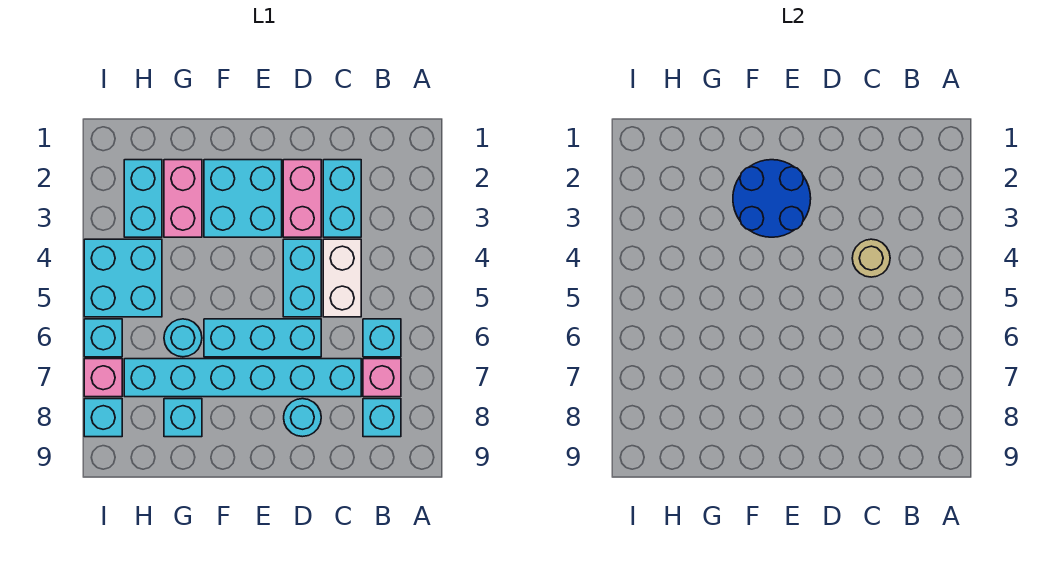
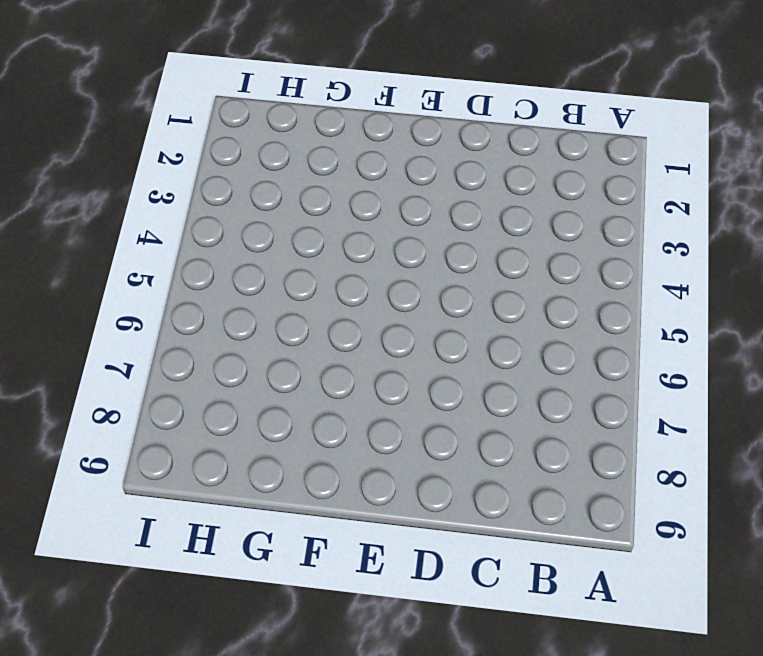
none -> cyan brick B6 level 1
none -> pink brick B7 level 1
none -> cyan brick B8 level 1

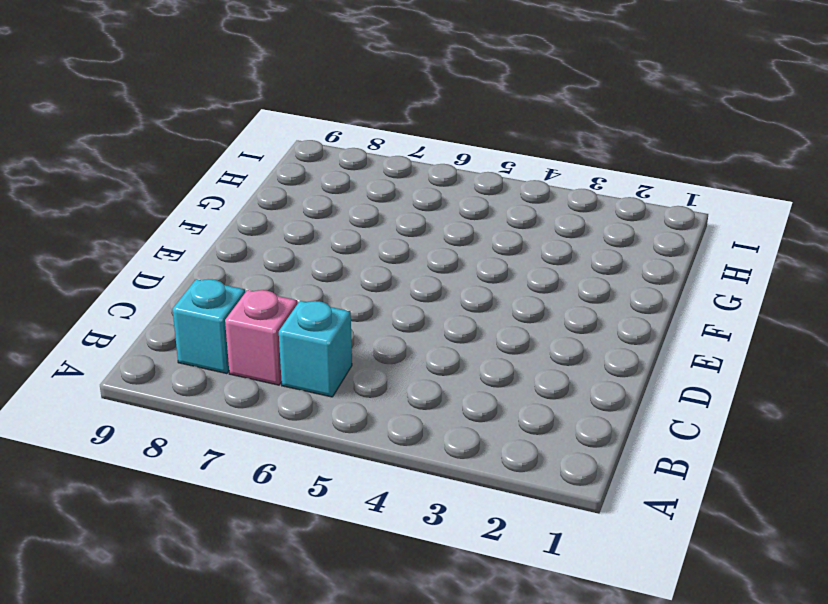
none -> cyan brick C2:C3 level 1
none -> white brick C4:C5 level 1
none -> cyan brick C7:H7 level 1

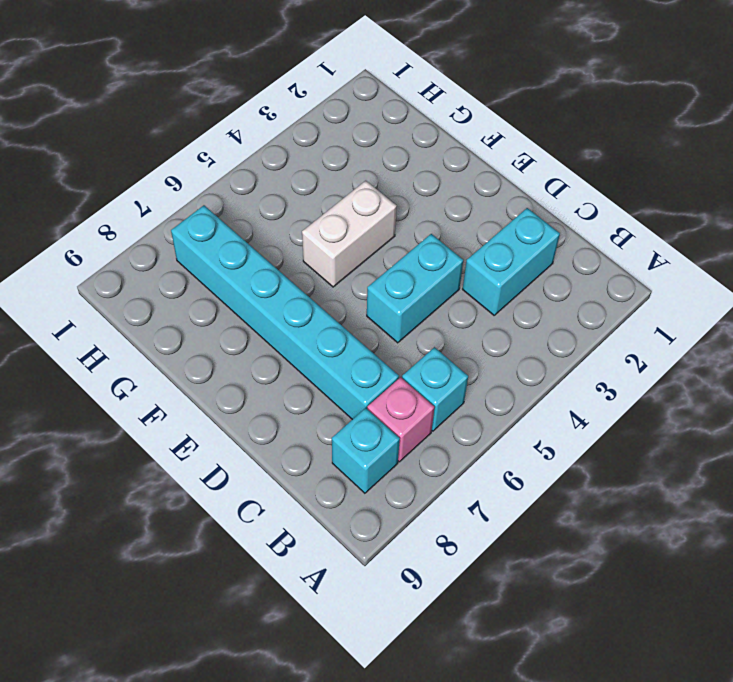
white brick F4:F5 level 1 -> white brick C4:C5 level 1
none -> pink brick D2:D3 level 1
none -> cyan brick D6:F6 level 1
none -> cyan round brick D8 level 1

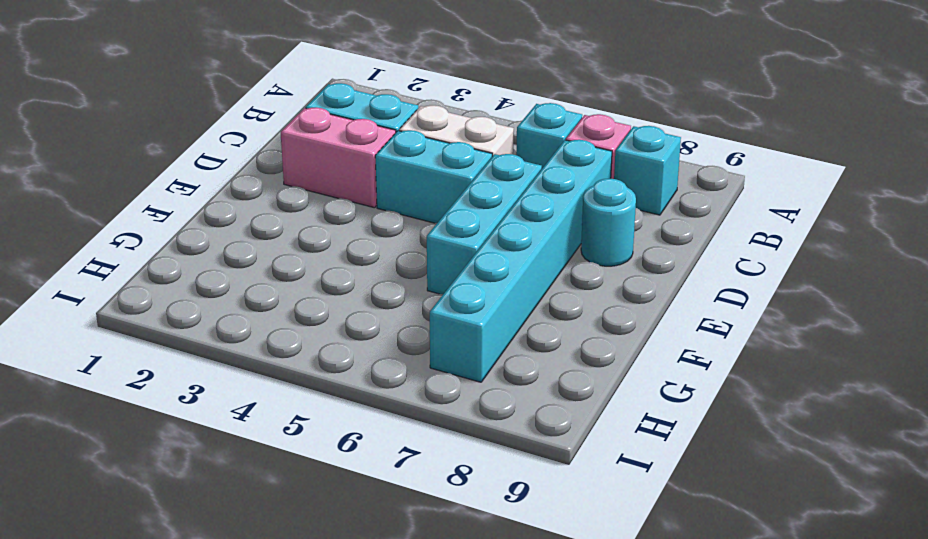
none -> cyan brick E2:F3 level 1
none -> pink brick G2:G3 level 1
none -> cyan round brick G6 level 1

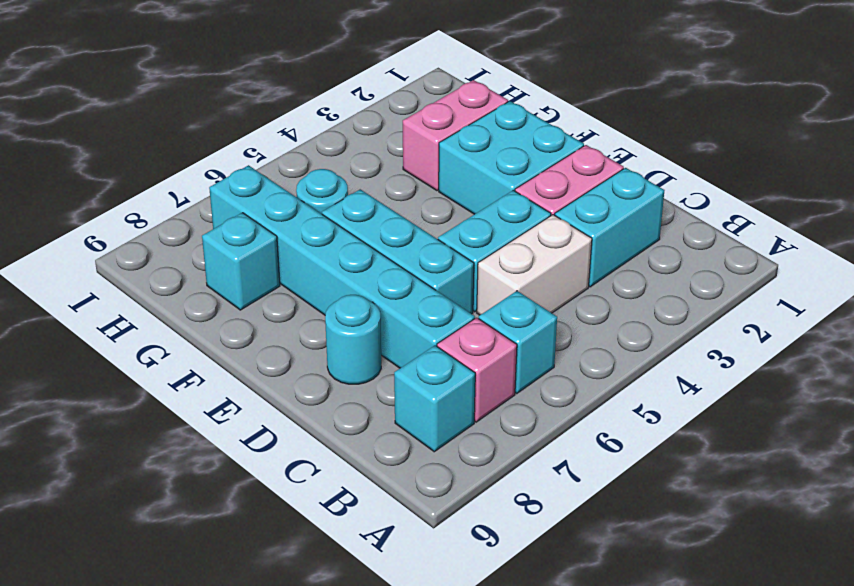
none -> cyan brick H2:H3 level 1
none -> cyan brick H4:I5 level 1
none -> cyan brick I6 level 1

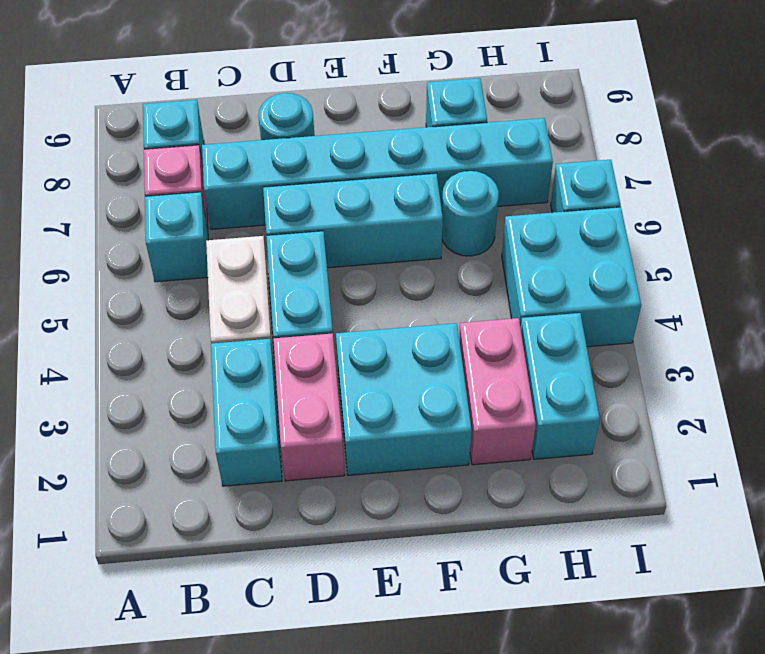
none -> pink brick I7 level 1
none -> cyan brick I8 level 1
none -> tan round brick C4 level 2

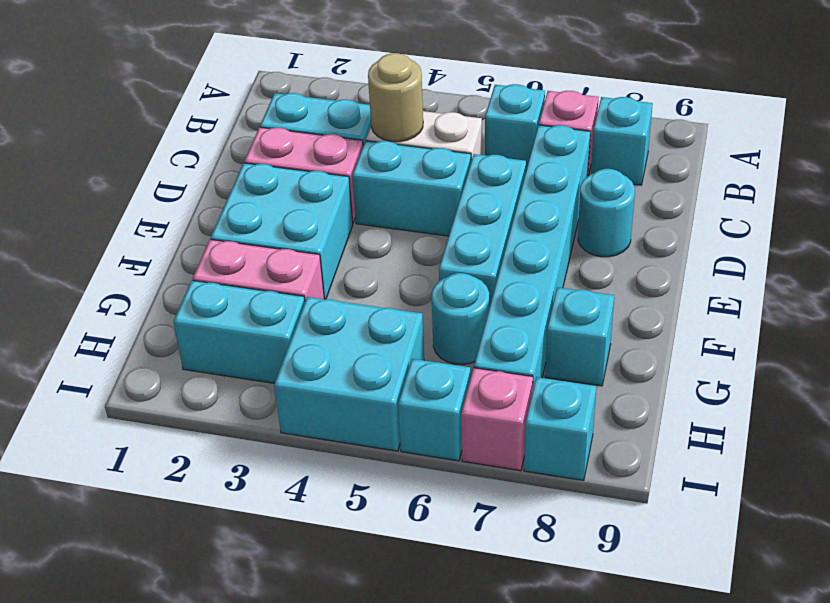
none -> blue round brick E2:F3 level 2

